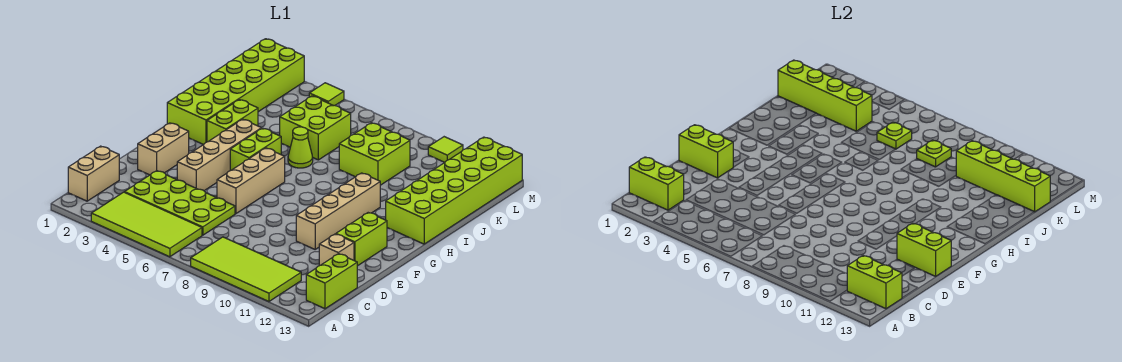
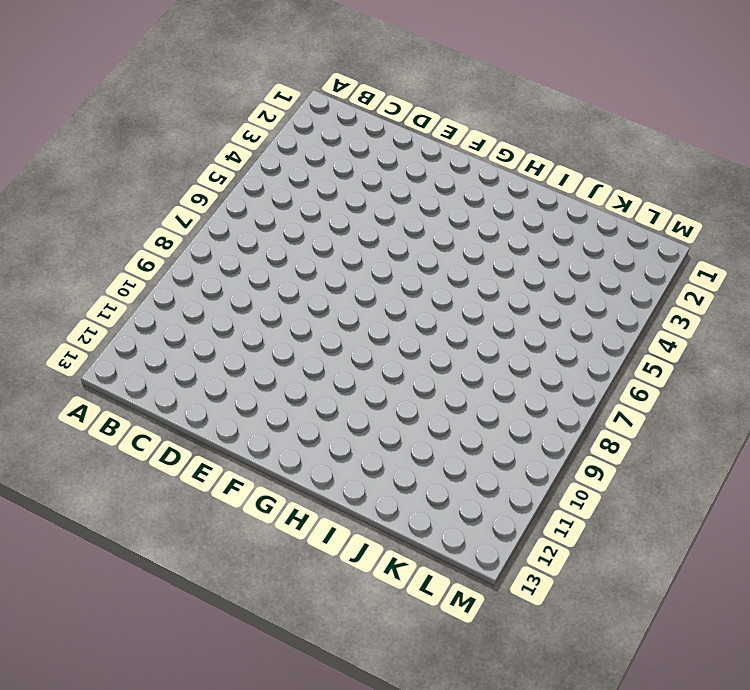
none -> lime tile A3:B6 level 1
none -> lime tile A8:B11 level 1
none -> tan brick B1:C1 level 1

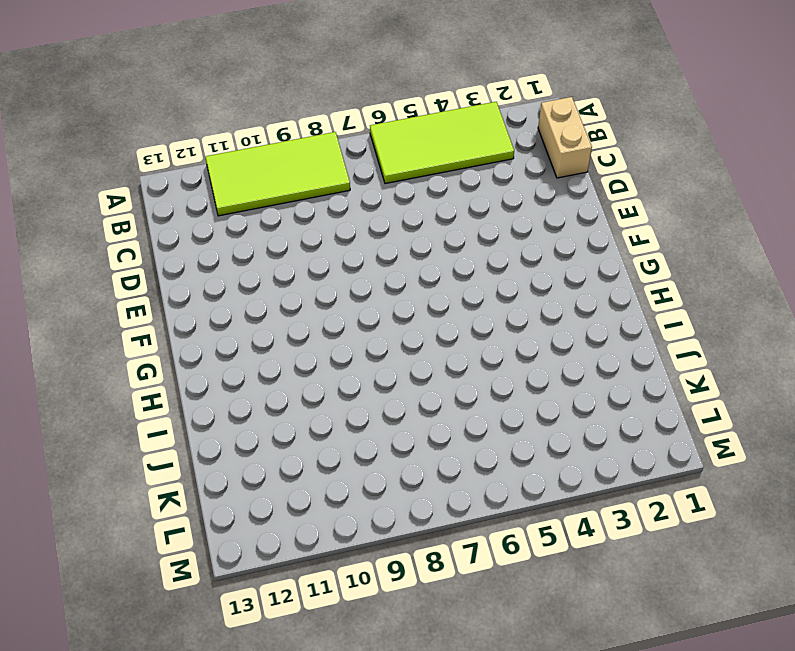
none -> lime brick B13:C13 level 1
none -> lime plate C3:D6 level 1
none -> tan brick D12 level 1

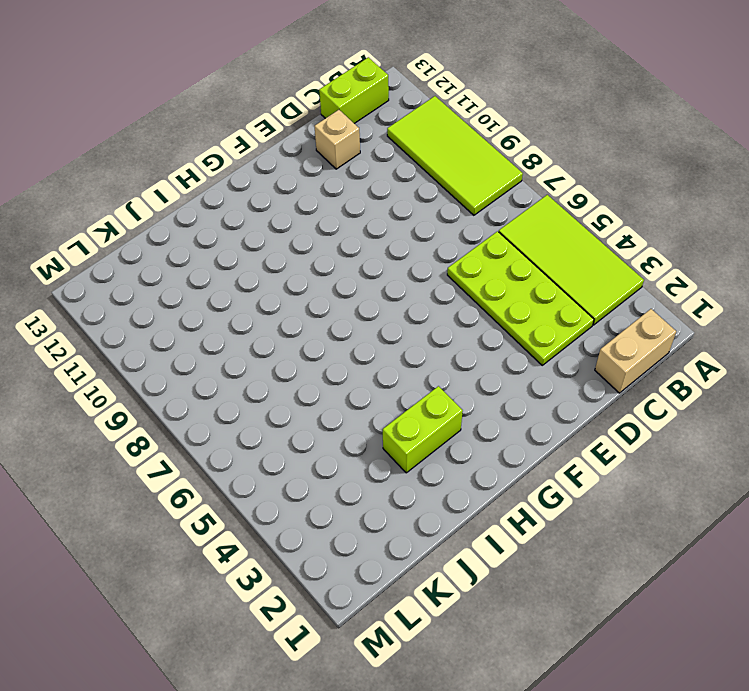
none -> tan brick E2:F2 level 1
none -> tan brick E4:H4 level 1
none -> tan brick E6:G6 level 1

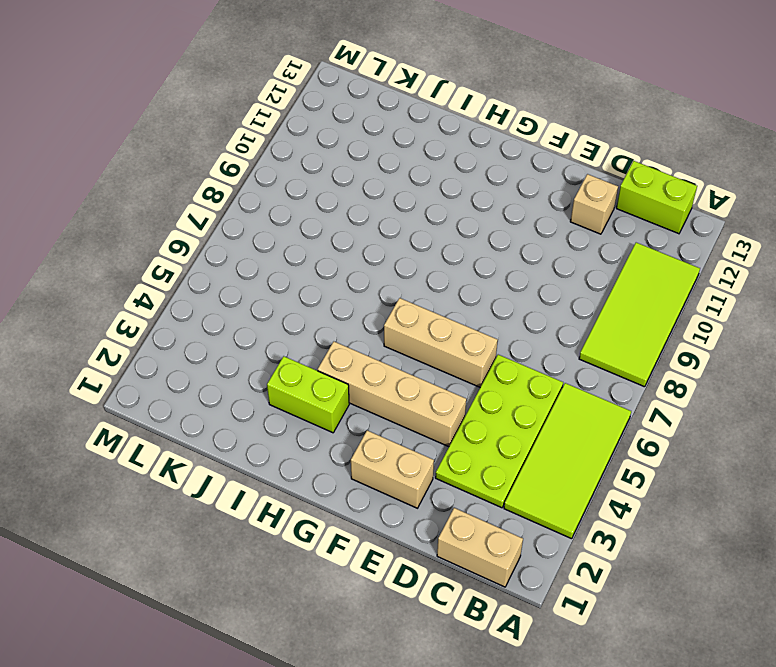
none -> tan brick E10:H10 level 1
none -> lime brick E12:F12 level 1
none -> lime brick G5:H5 level 1

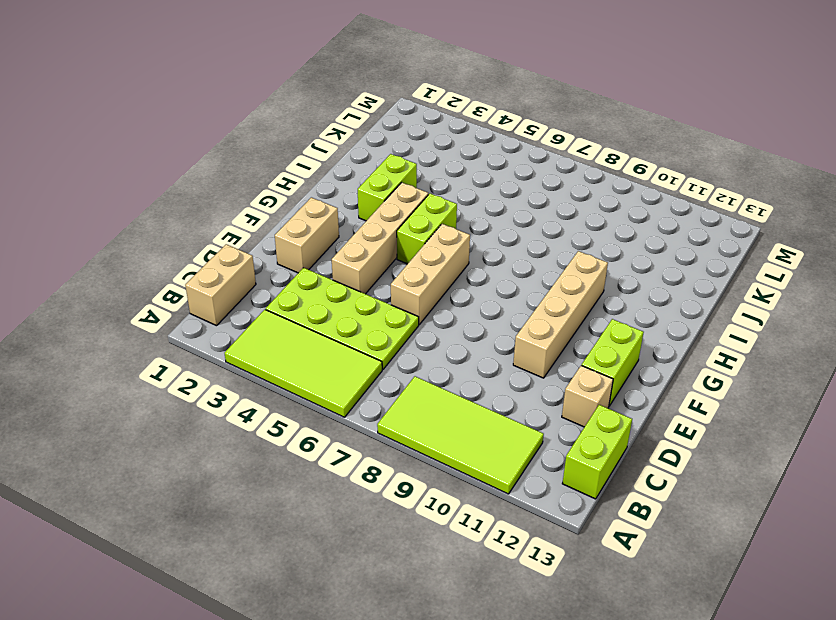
none -> lime brick H1:M2 level 1
none -> lime brick H12:M13 level 1
none -> lime cone I6 level 1

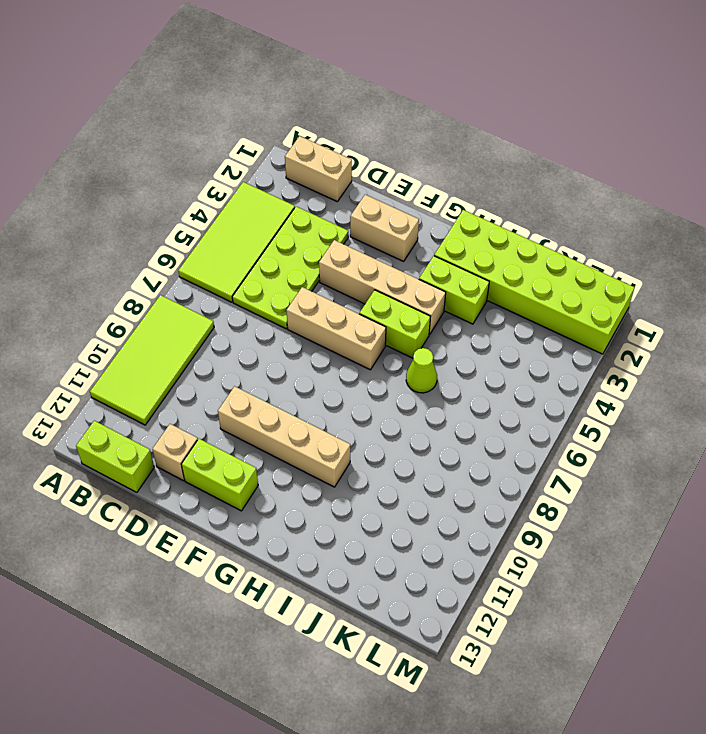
none -> lime brick H12:M13 level 1
none -> lime brick J5:K6 level 1
none -> lime brick J8:K9 level 1

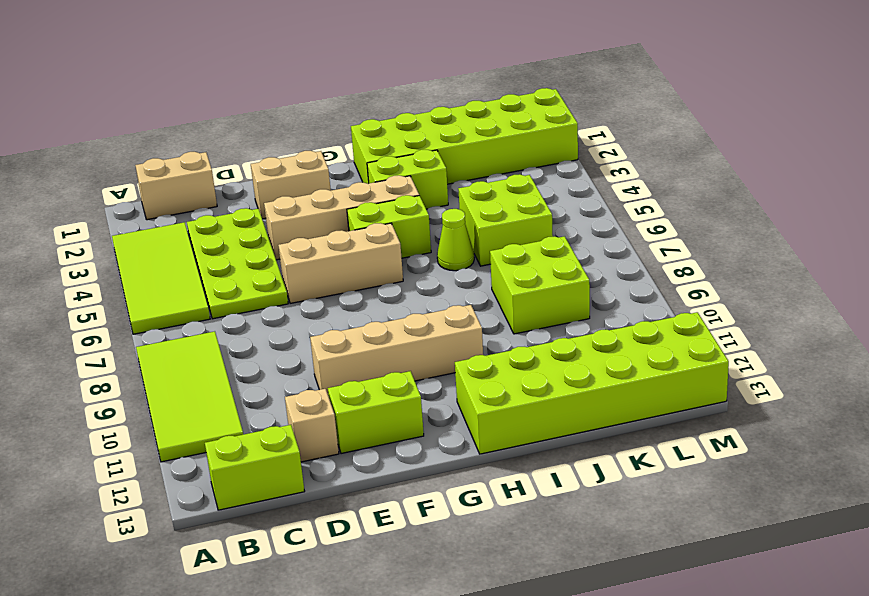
none -> lime tile M4 level 1
none -> lime tile M10 level 1
none -> lime brick B1:B2 level 2

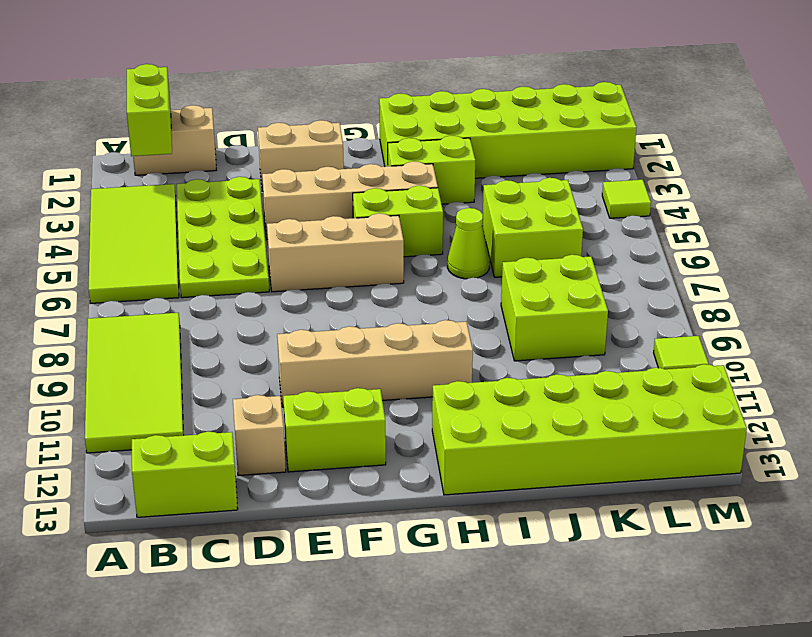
none -> lime brick B12:B13 level 2
none -> lime brick E1:E2 level 2
none -> lime brick E12:E13 level 2

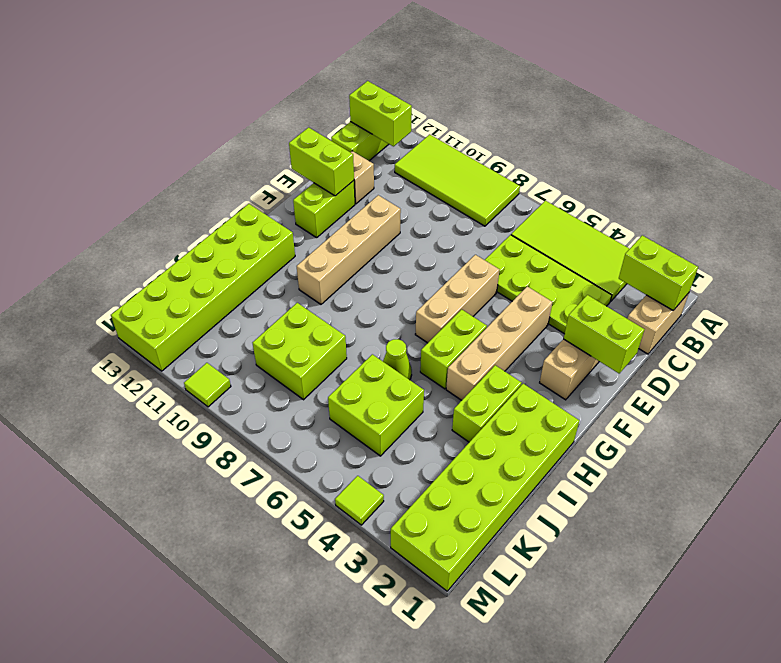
none -> lime brick K1:K4 level 2
none -> lime plate K6 level 2
none -> lime plate K8 level 2

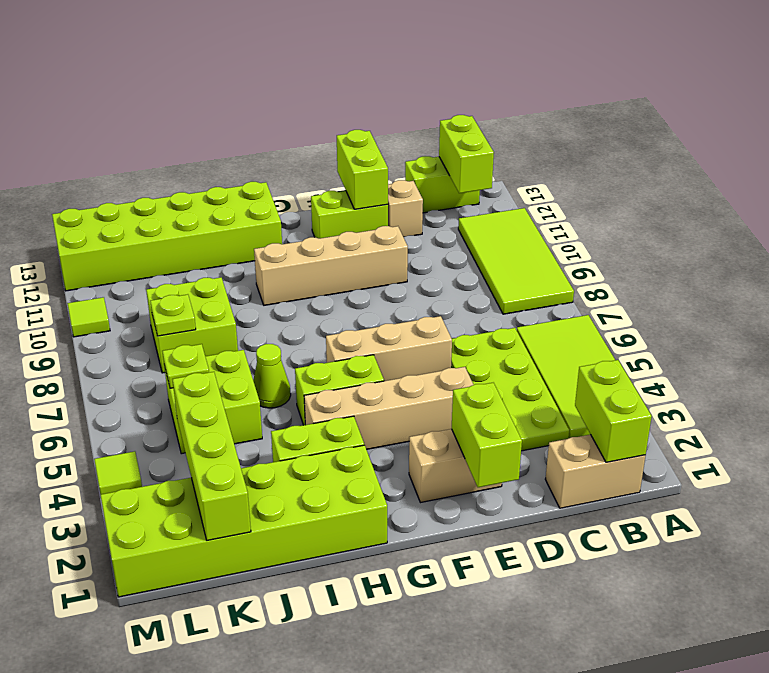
none -> lime brick K10:K13 level 2

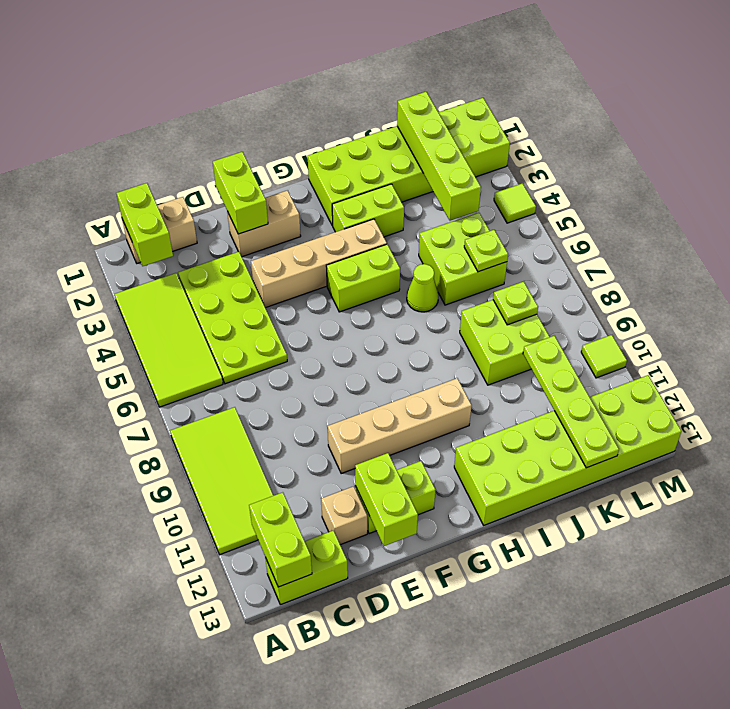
lime plate K10:K13 level 2 -> lime brick K10:K13 level 2
none -> tan brick E6:G6 level 1

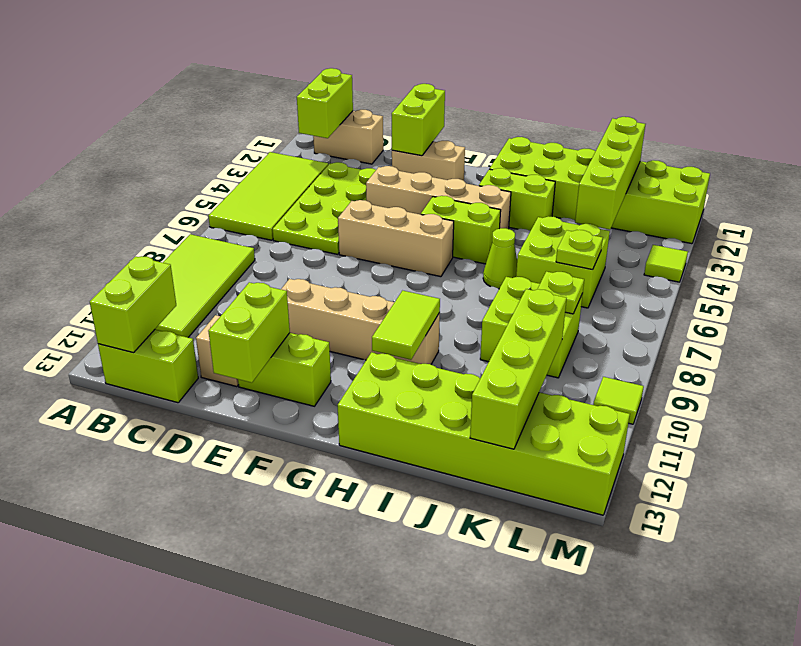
lime tile H10:H11 level 2 -> none

